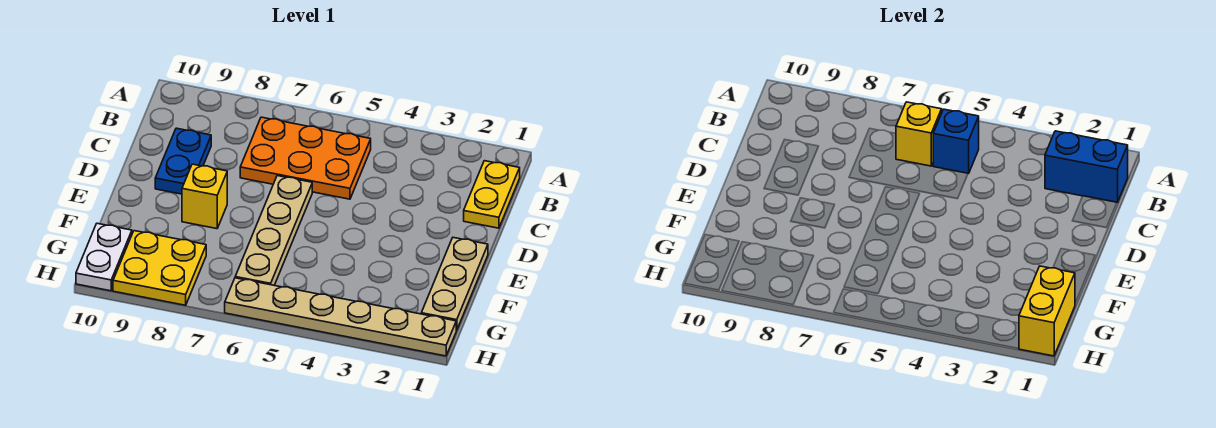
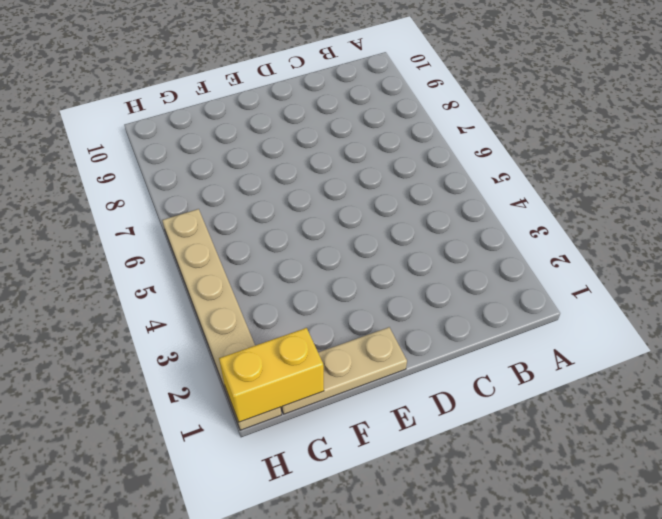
none -> yellow plate B1:C1 level 1
none -> orange plate B5:C7 level 1
none -> blue plate C9:D9 level 1

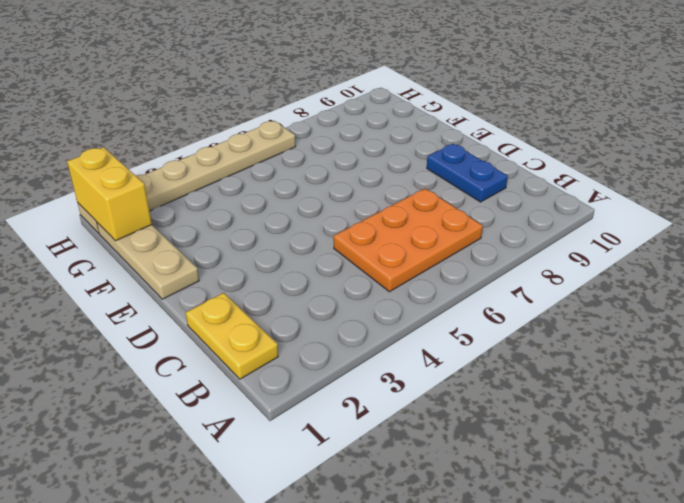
none -> tan plate D6:G6 level 1
none -> yellow brick E8 level 1
none -> yellow plate G8:H9 level 1

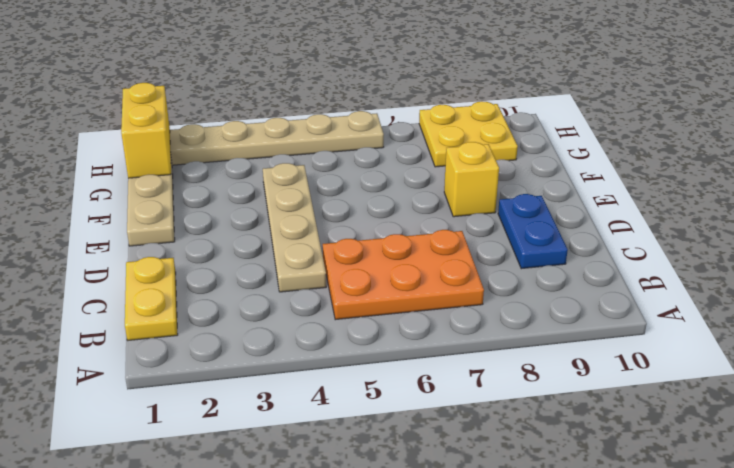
tan plate C4:F4 level 1 -> tan plate D6:G6 level 1
none -> white plate G10:H10 level 1
none -> blue brick B1:B2 level 2
none -> blue brick B5 level 2

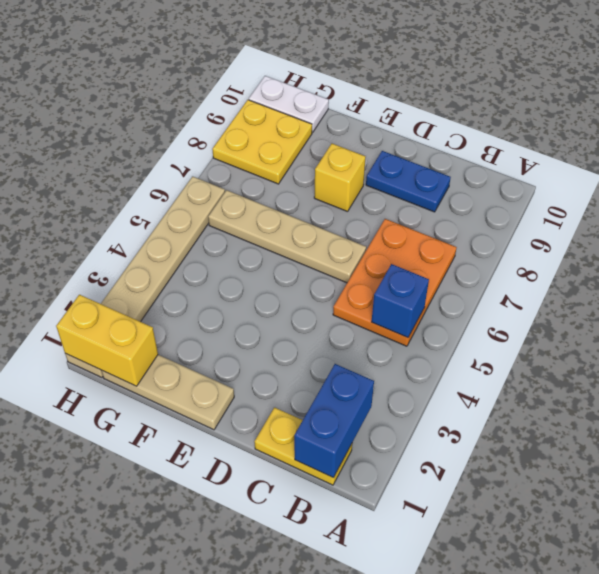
none -> yellow brick B6 level 2

